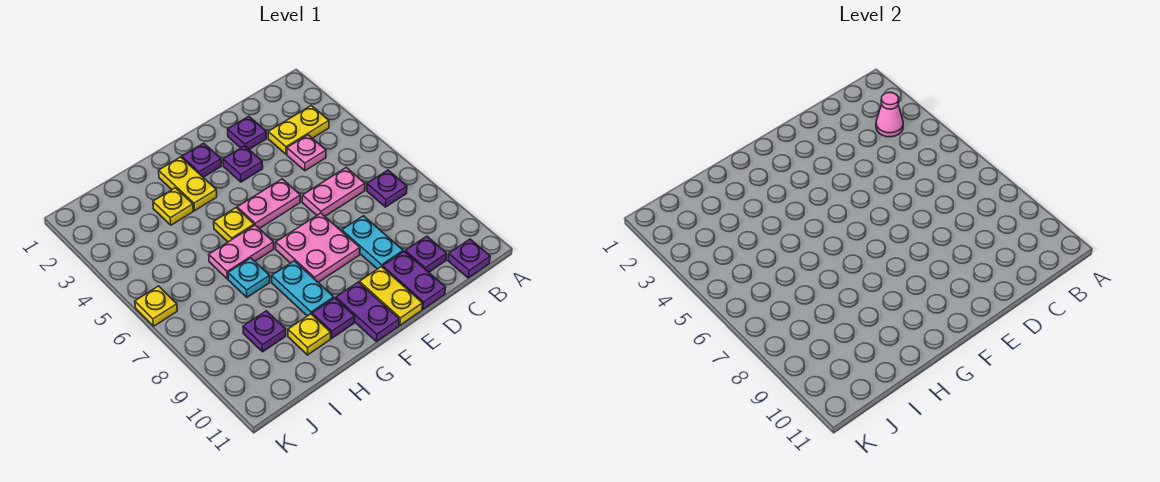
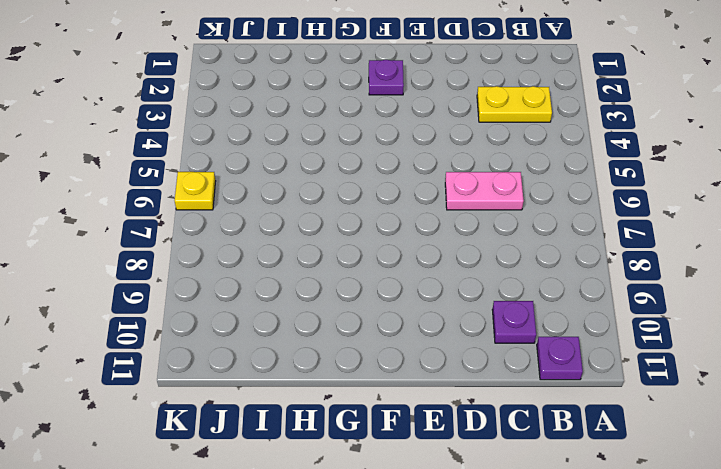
none -> purple plate B7 level 1
none -> pink plate C4 level 1
none -> purple plate D2 level 1

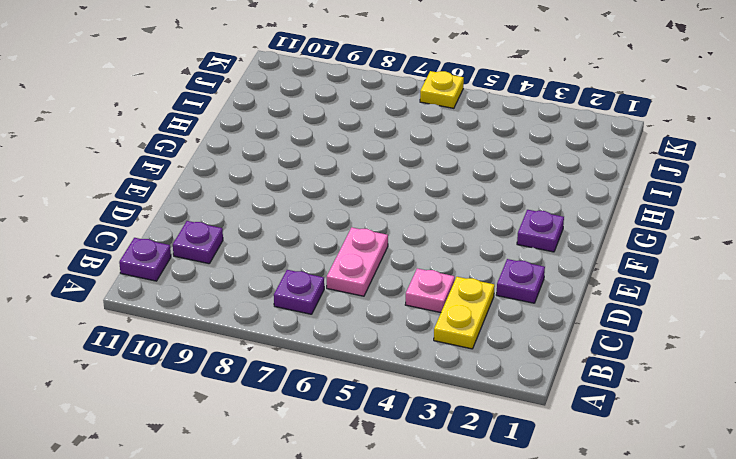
none -> cyan plate D8:D9 level 1
none -> purple plate D10:D11 level 1
none -> purple plate E3 level 1

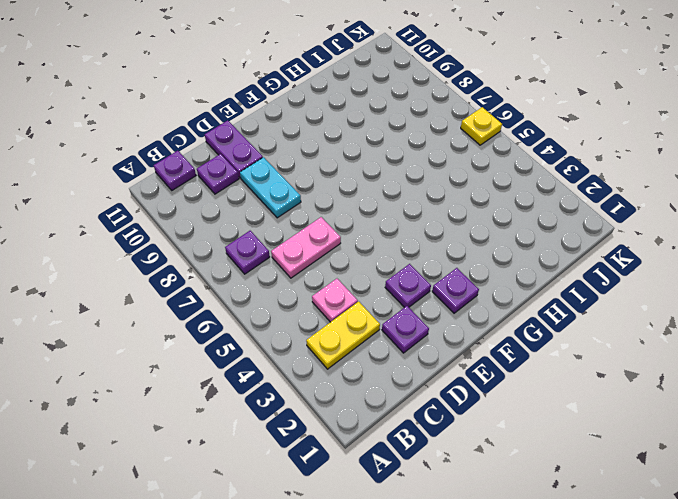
none -> pink plate E5:F5 level 1
none -> pink plate E7:F8 level 1
none -> yellow plate E10:E11 level 1

